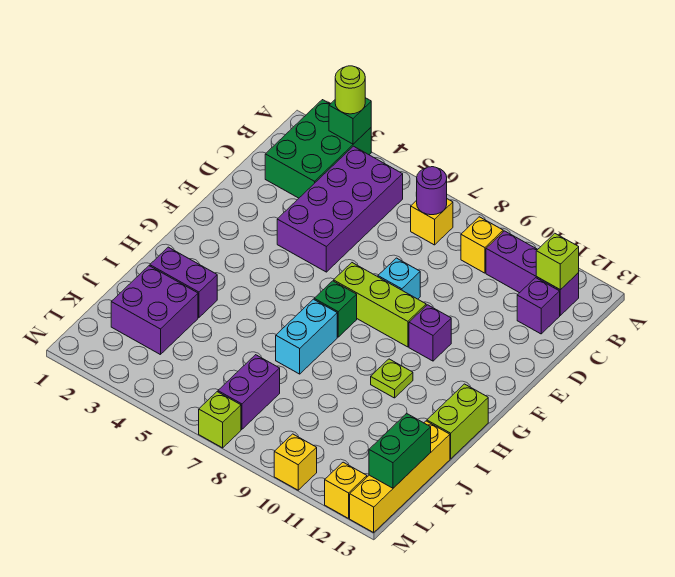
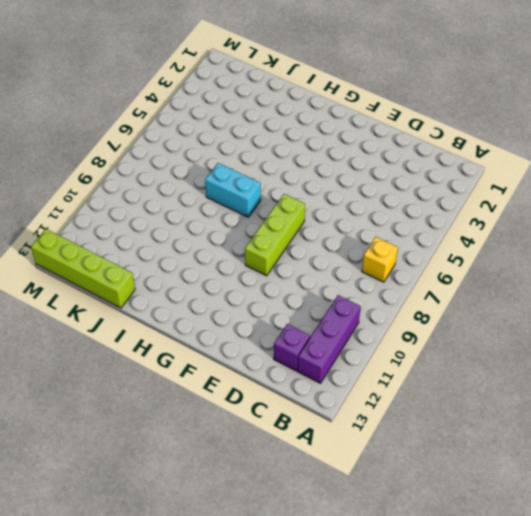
lime brick J13:M13 level 1 -> yellow brick J13:M13 level 1
none -> green brick A2:C3 level 1
none -> purple brick B4:E5 level 1
none -> yellow brick B9 level 1

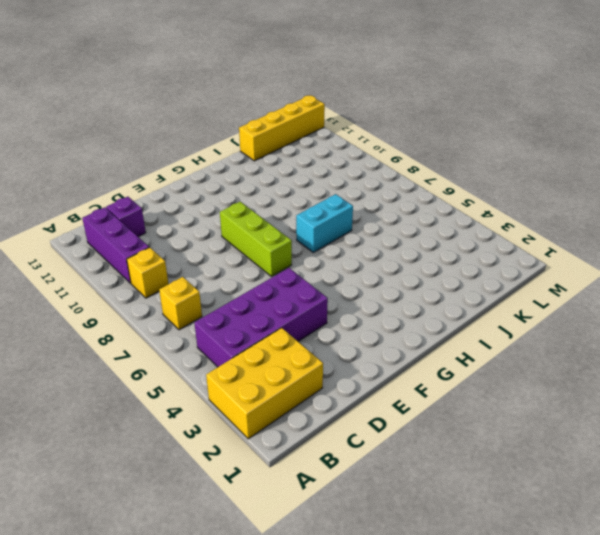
yellow brick A2:C3 level 1 -> green brick A2:C3 level 1
none -> cyan brick E8 level 1
none -> purple brick F10 level 1
none -> green brick G7 level 1

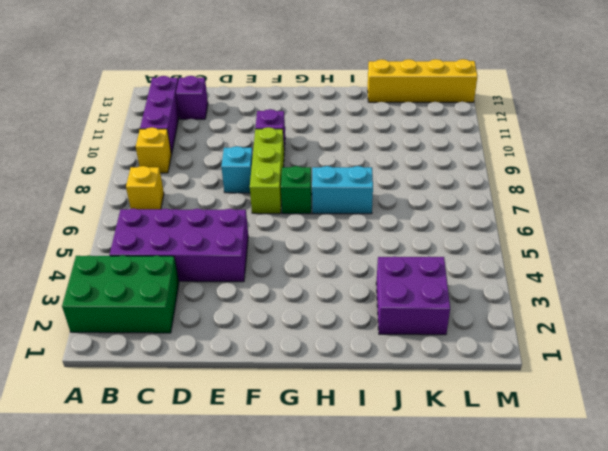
none -> lime plate H10 level 1
none -> lime brick H13:I13 level 1
none -> purple brick I2:I3 level 1

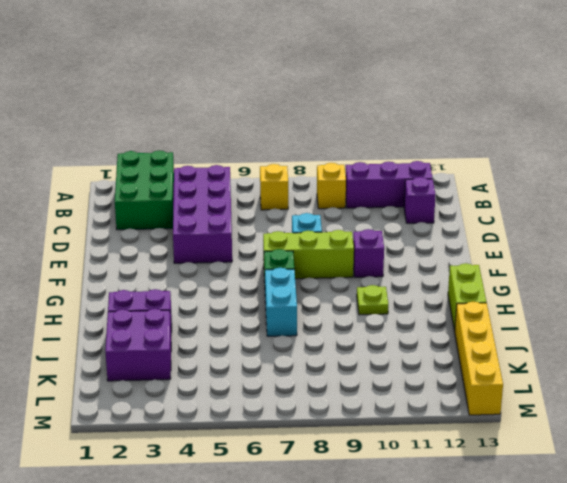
none -> purple brick K7:L7 level 1
none -> lime brick M7 level 1
none -> yellow brick M10 level 1

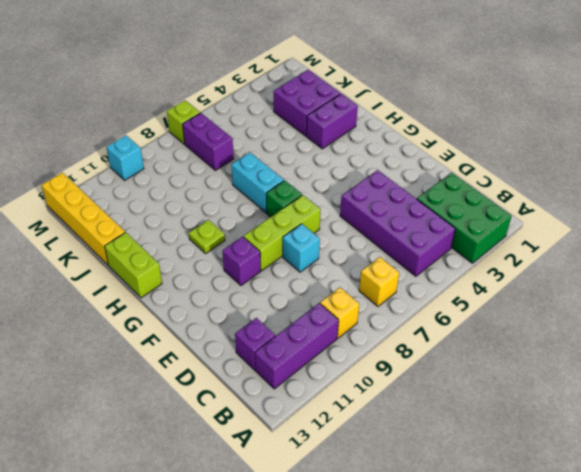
cyan brick M10 level 1 -> yellow brick M10 level 1
none -> yellow brick M12 level 1
none -> green brick A3 level 2
none -> purple round brick B7 level 2

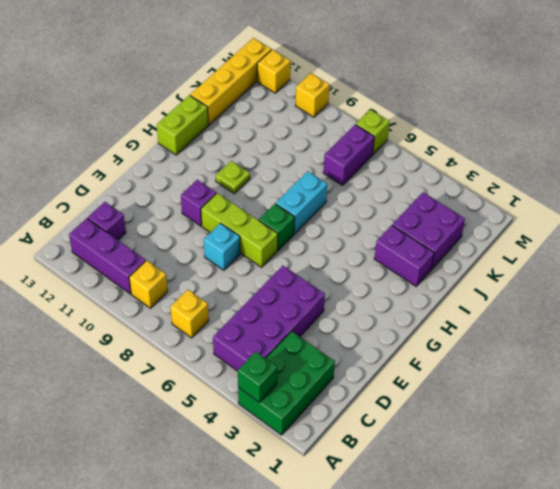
none -> purple round brick B7 level 2
none -> lime brick B12 level 2
none -> green brick K13:L13 level 2

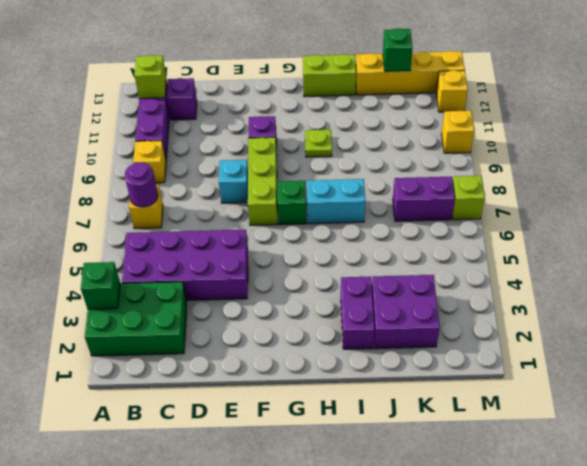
green brick K13 level 2 -> green brick K13:L13 level 2
none -> lime round brick A3 level 3

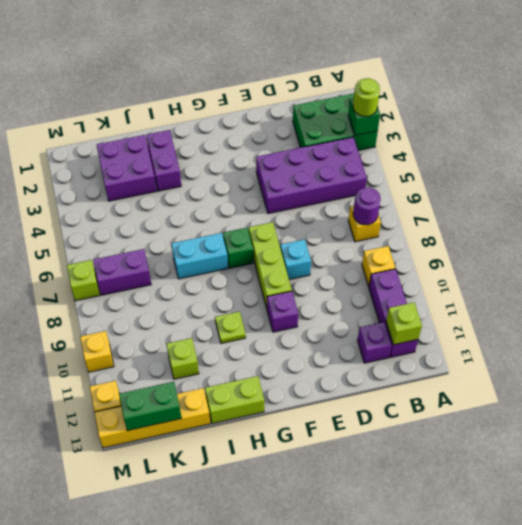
lime brick J11 level 1 -> none

